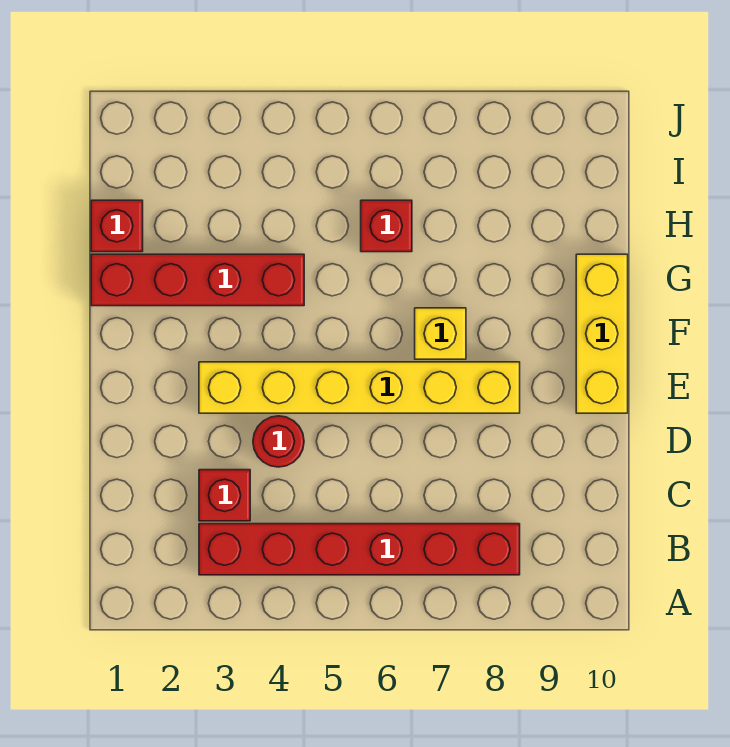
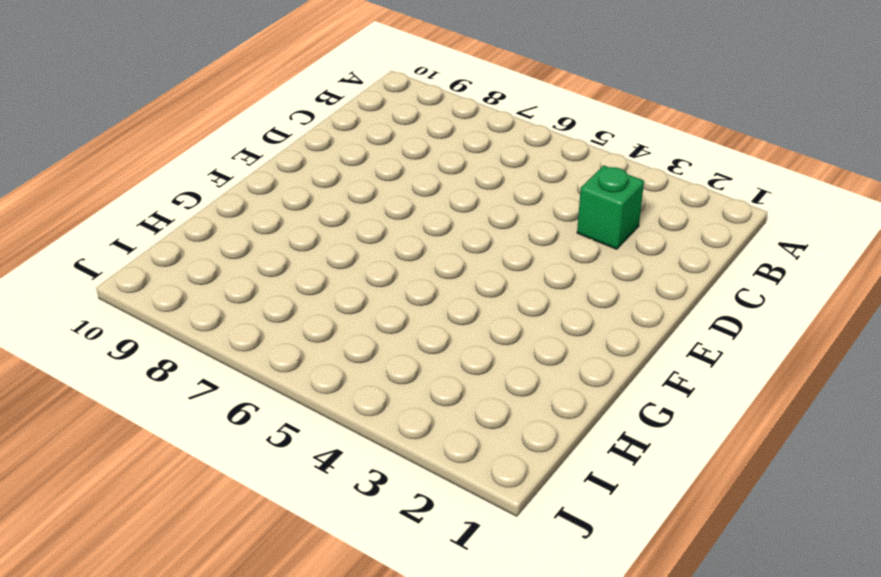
green brick C3 level 1 -> red brick C3 level 1
none -> red brick B3:B8 level 1
none -> red round brick D4 level 1

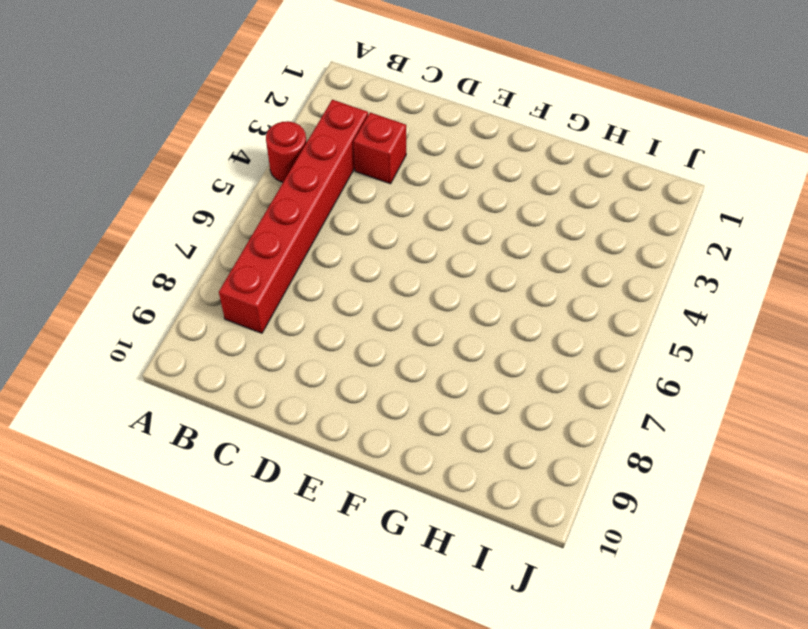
red round brick A4 level 1 -> red round brick D4 level 1
none -> yellow brick E3:E8 level 1
none -> yellow brick E10:G10 level 1

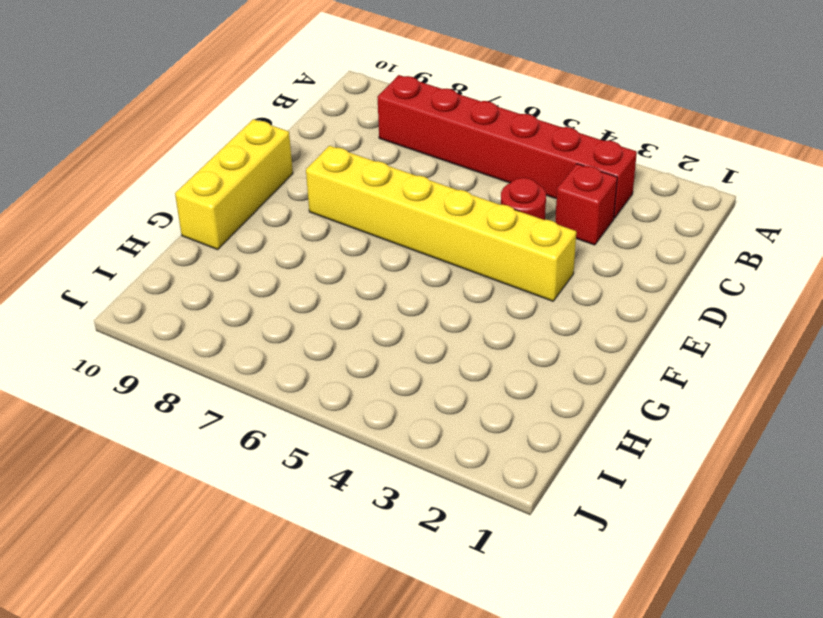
none -> yellow brick F7 level 1
none -> red brick G1:G4 level 1

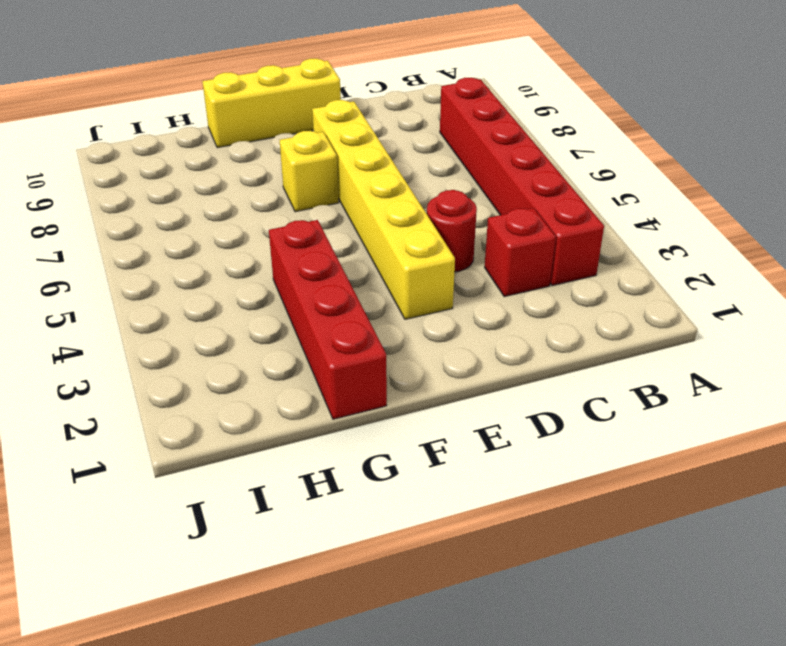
none -> red brick H1 level 1
none -> red brick H6 level 1

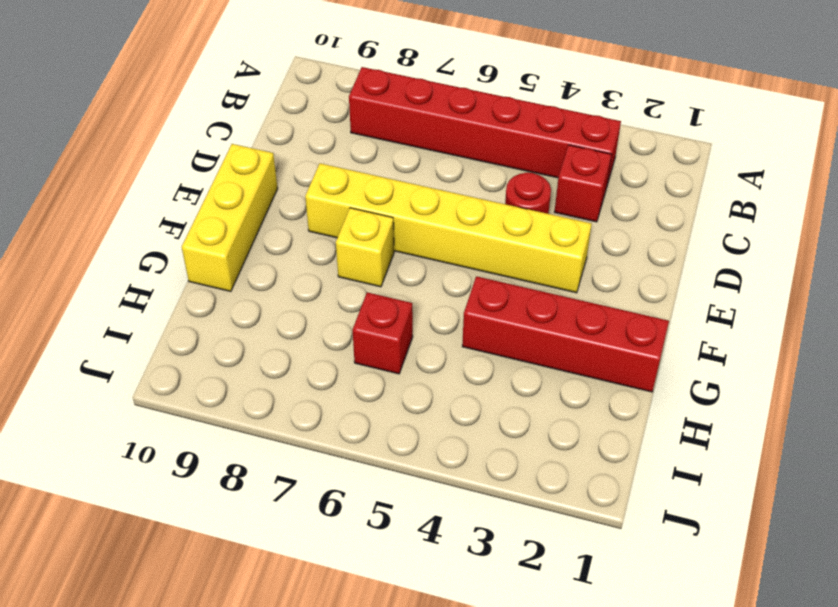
none -> red brick H1 level 1

